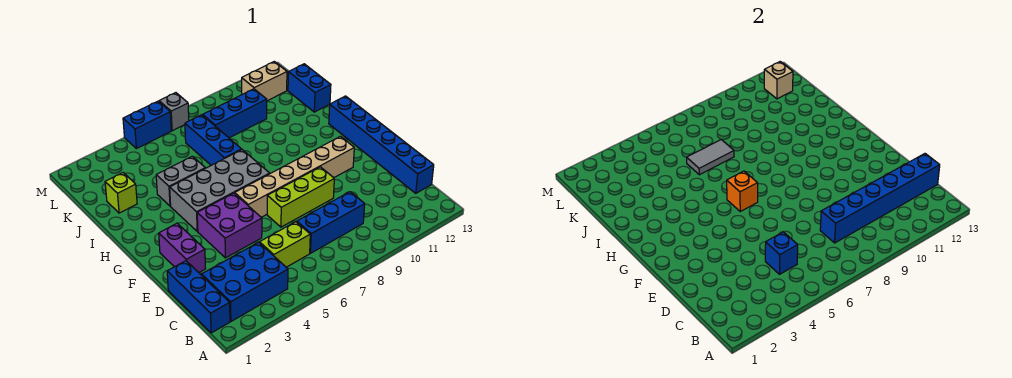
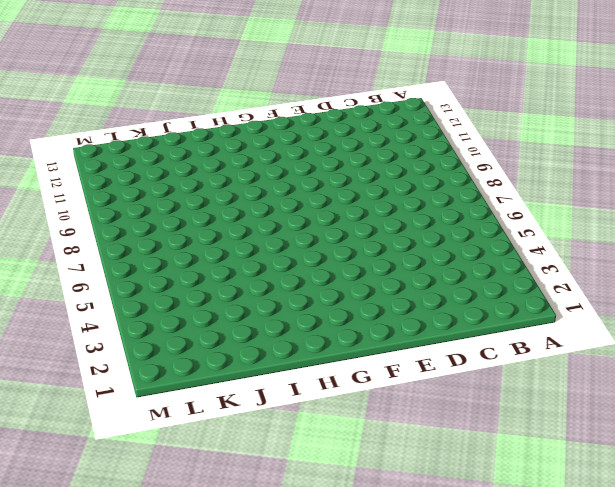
none -> blue brick B1:D1 level 1
none -> blue brick B2:C4 level 1
none -> lime brick C5:C6 level 1

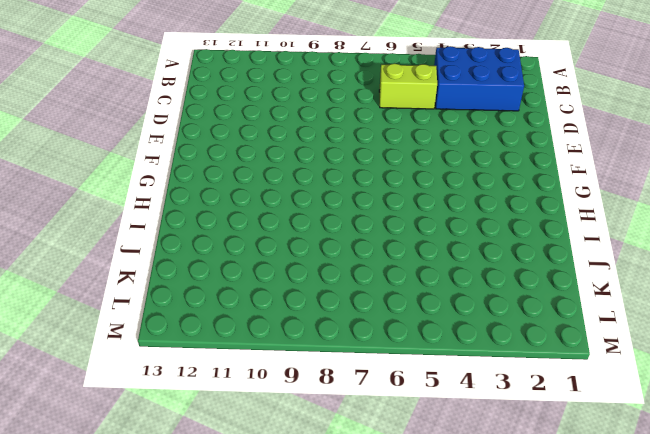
none -> blue brick B1:D1 level 1
none -> blue brick C7:C9 level 1
none -> blue brick C13:H13 level 1

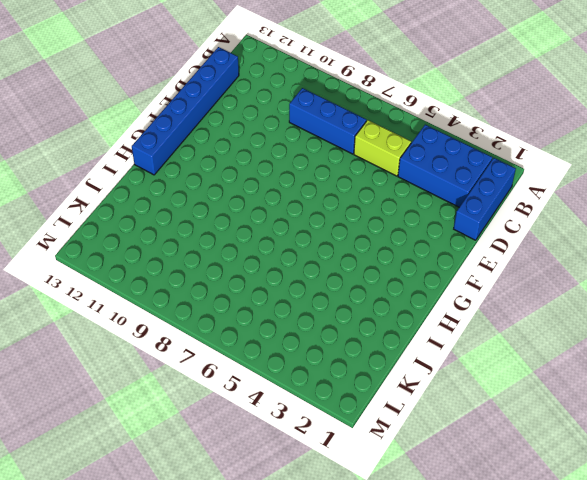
none -> purple brick E2:F2 level 1
none -> purple brick E4:F5 level 1
none -> lime brick E7:E9 level 1

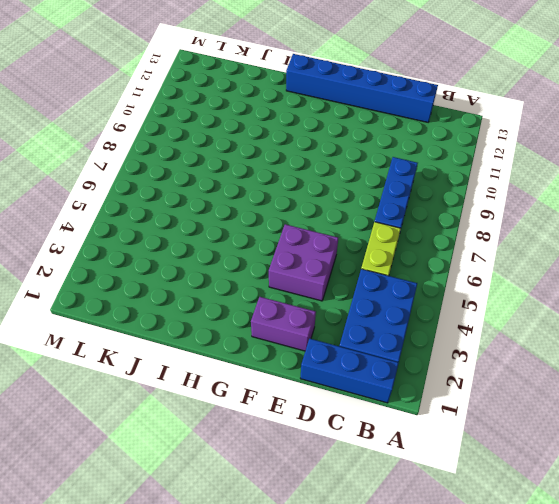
none -> lime brick E7:E9 level 1
none -> tan brick F6:F11 level 1
none -> grey brick G4:H7 level 1

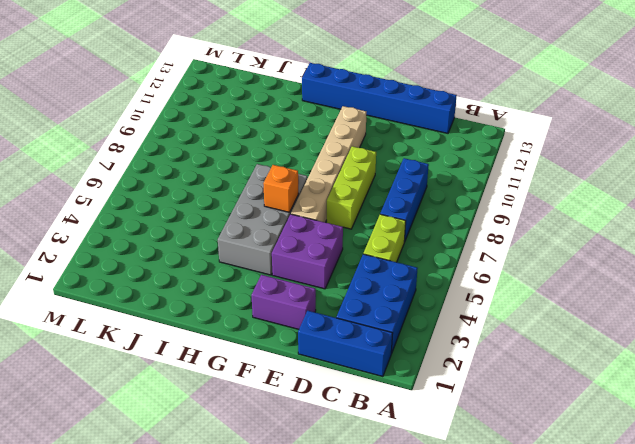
none -> grey brick I4:I5 level 1
none -> blue brick I7:K7 level 1
none -> lime brick J2 level 1

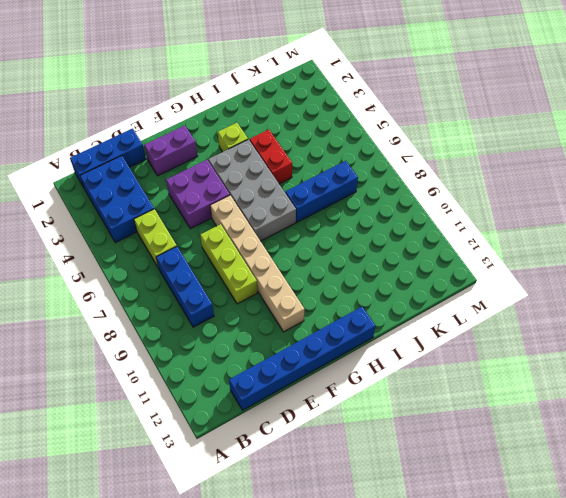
lime brick H3 level 1 -> lime brick J2 level 1
red brick I4:I5 level 1 -> grey brick I4:I5 level 1
none -> blue brick J13:K13 level 1
none -> blue brick K8:K10 level 1
none -> tan brick L11:L12 level 1

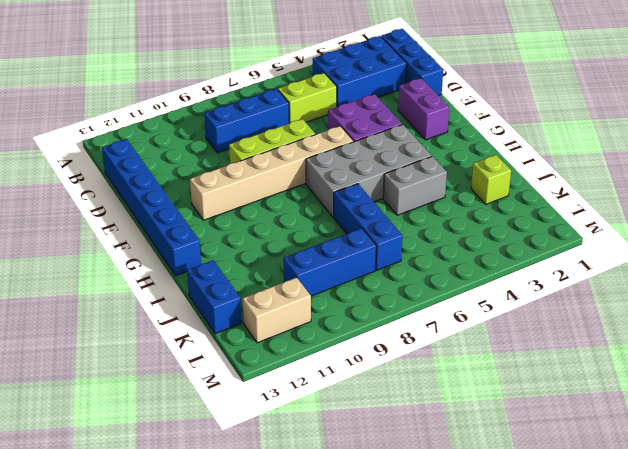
none -> blue brick M5:M6 level 1
none -> grey brick M7 level 1
none -> blue brick C5 level 2

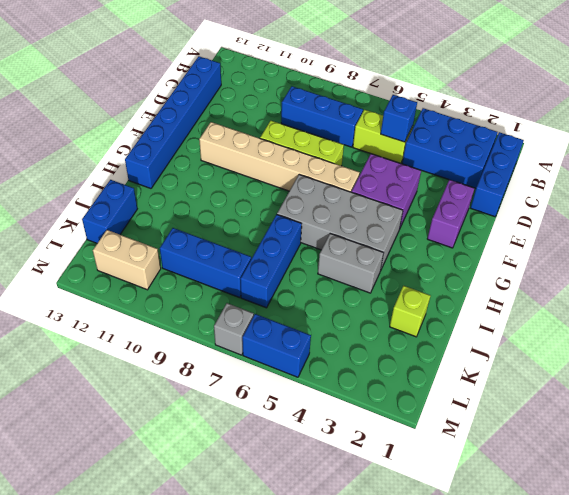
none -> blue brick C8:C13 level 2
none -> orange brick G6 level 2
none -> grey tile J6:J7 level 2

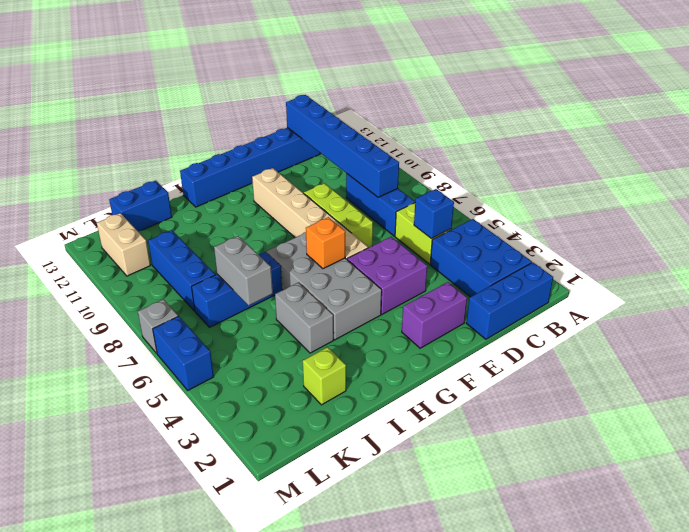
grey brick J6:J7 level 2 -> grey tile J6:J7 level 2
none -> tan brick L12 level 2

